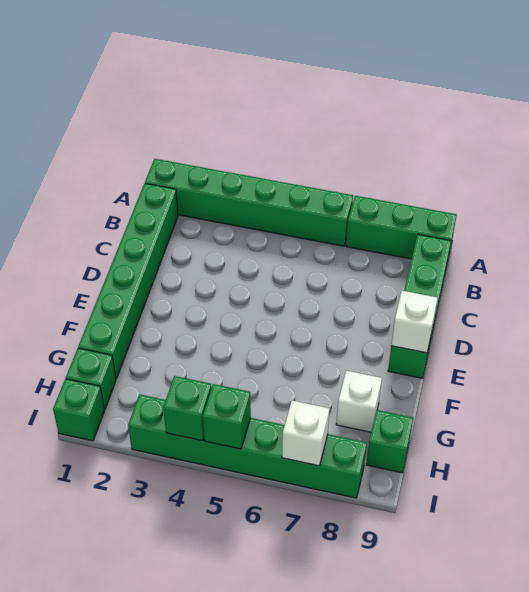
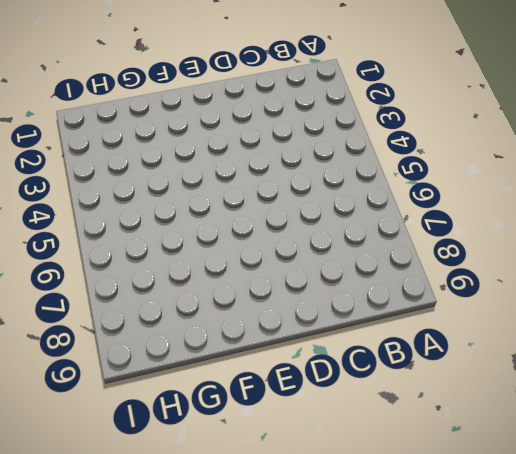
none -> green brick A1:A6 level 1
none -> green brick A7:A9 level 1
none -> green brick B1:G1 level 1

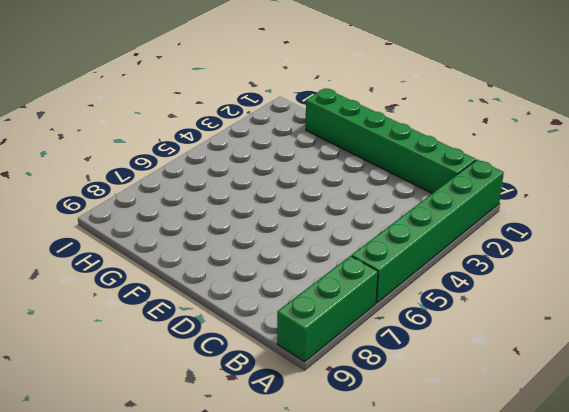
none -> green brick B9:E9 level 1
none -> white brick G8 level 1
none -> green brick H1 level 1

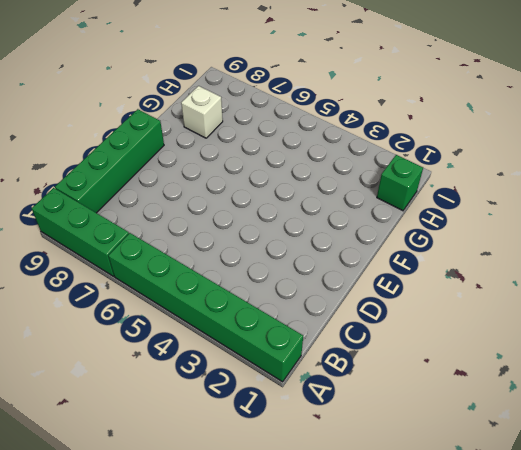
none -> green brick B1:G1 level 1
none -> green brick H9 level 1
none -> green brick I1 level 1

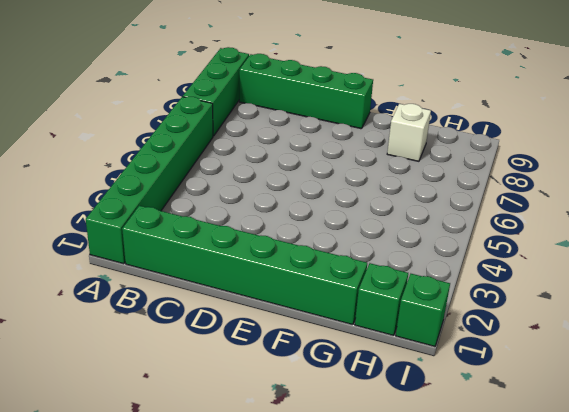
none -> green brick H9 level 1
none -> green brick I3:I8 level 1
none -> white brick E9 level 2

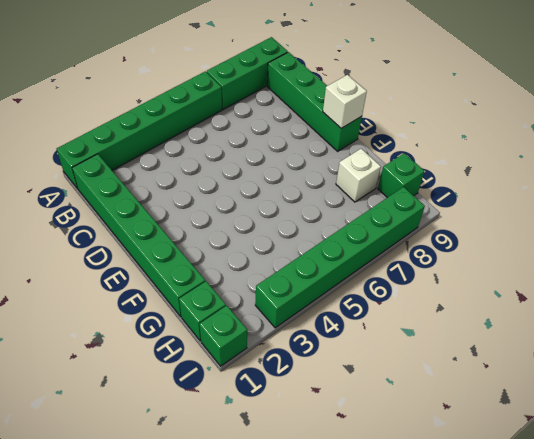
none -> green brick I4 level 2
none -> green brick I5 level 2
none -> white brick I7 level 2

